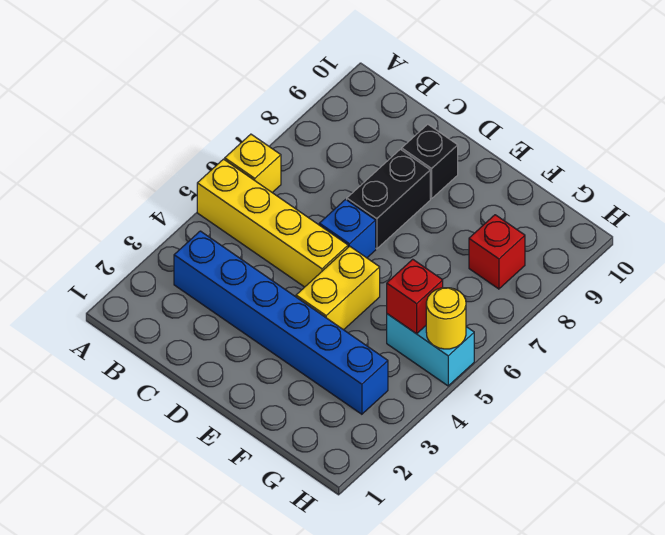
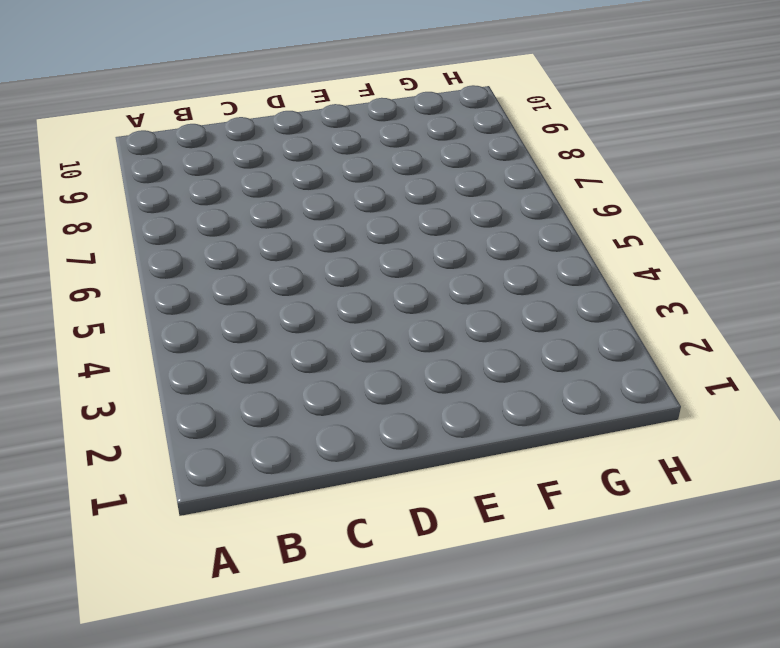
none -> yellow brick A5:D5 level 1
none -> yellow brick A6 level 1

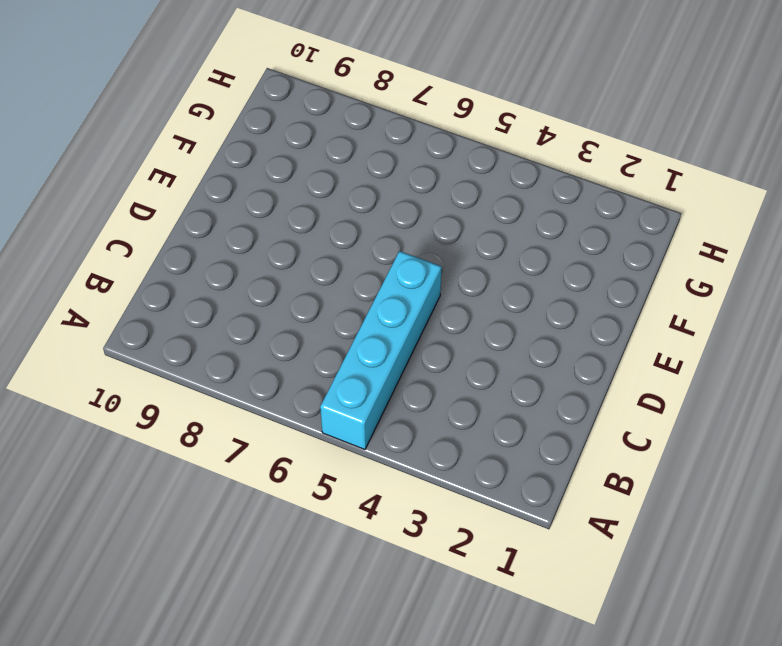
cyan brick A5:D5 level 1 -> yellow brick A5:D5 level 1
none -> yellow brick A6 level 1
none -> blue brick B3:G3 level 1

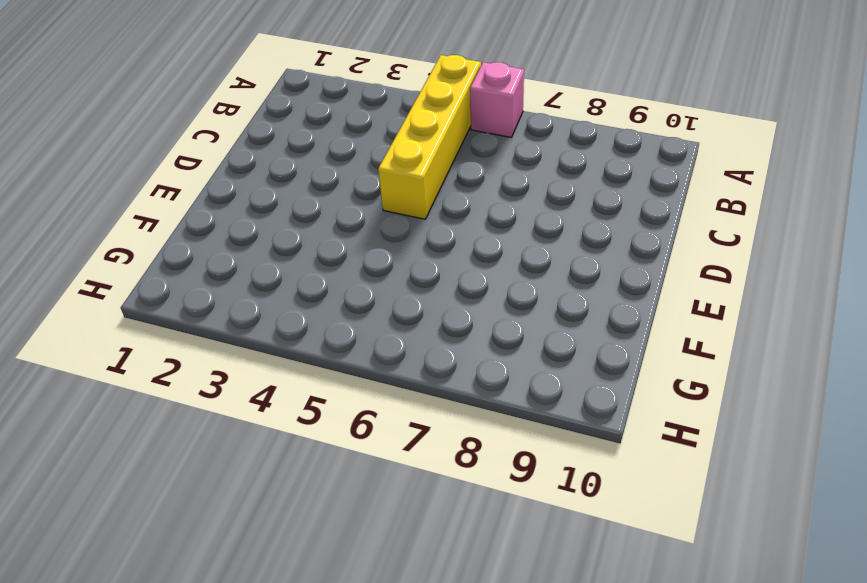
pink brick A6 level 1 -> yellow brick A6 level 1
none -> blue brick B3:G3 level 1
none -> blue brick D6 level 1

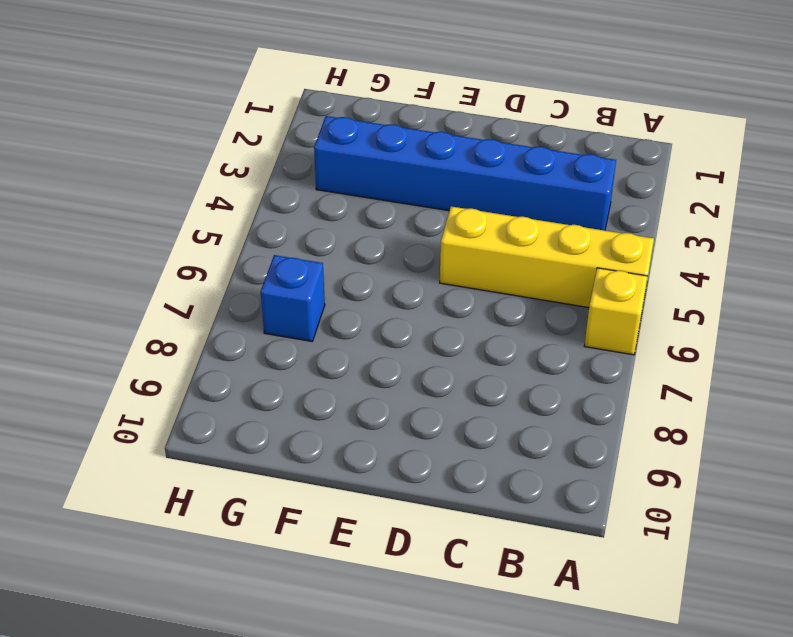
blue brick G7 level 1 -> blue brick D6 level 1
none -> black brick D7:D8 level 1
none -> black brick D9 level 1

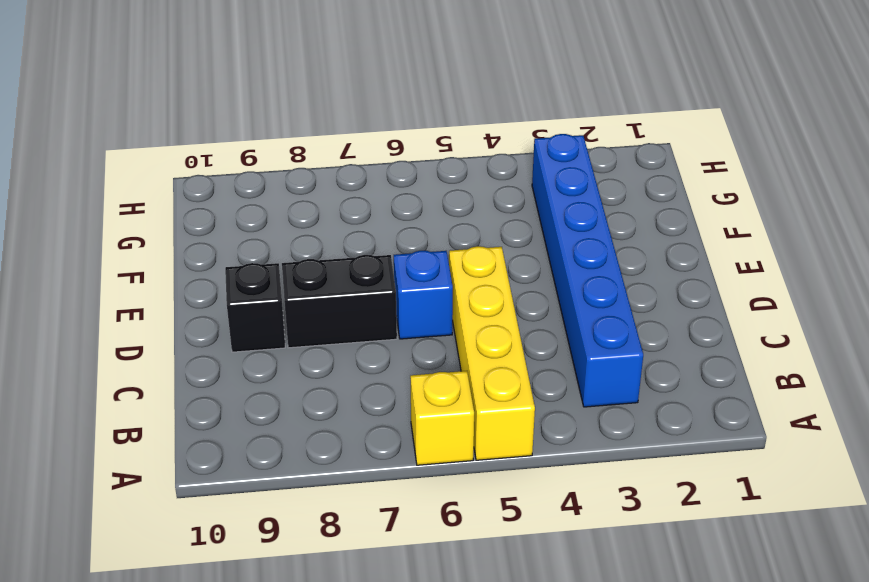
none -> yellow brick E4:E5 level 1
none -> cyan brick G5:H5 level 1

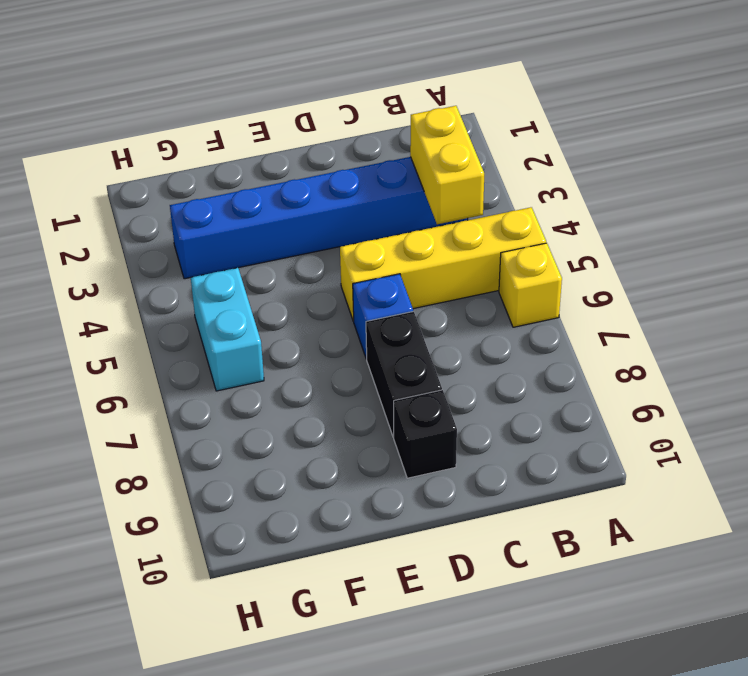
yellow brick B3:B4 level 2 -> yellow brick E4:E5 level 1
cyan brick G5:G6 level 1 -> cyan brick G5:H5 level 1
none -> red brick G8 level 1
none -> red brick G5 level 2

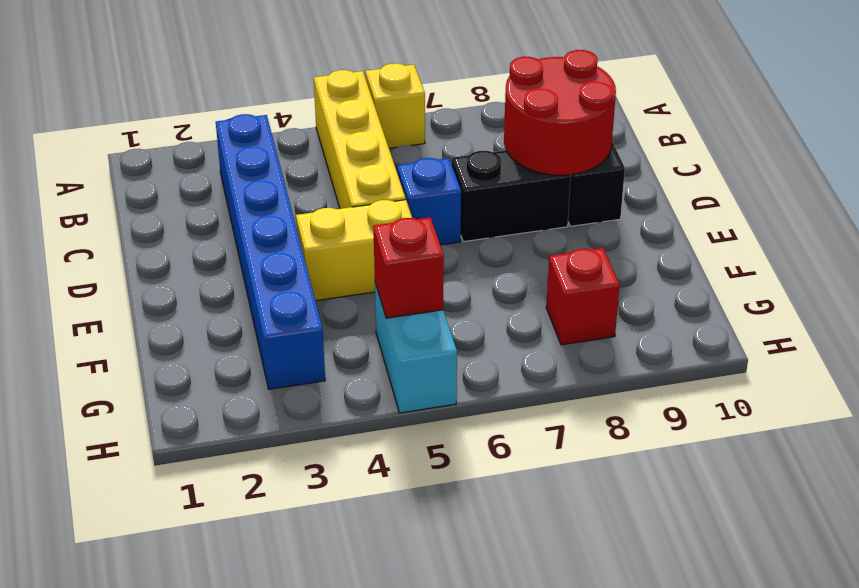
red round brick C8:D9 level 2 -> none
none -> yellow round brick H5 level 2

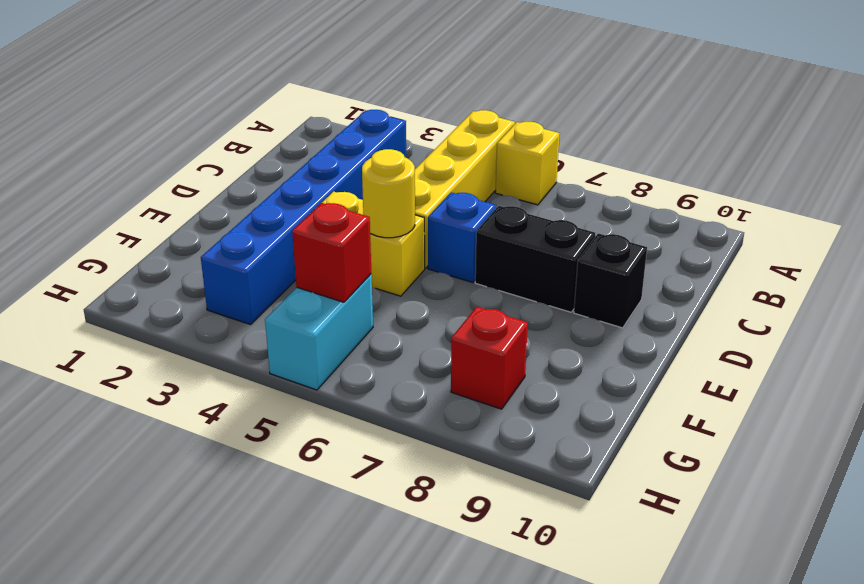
yellow round brick E5 level 2 -> yellow round brick H5 level 2

